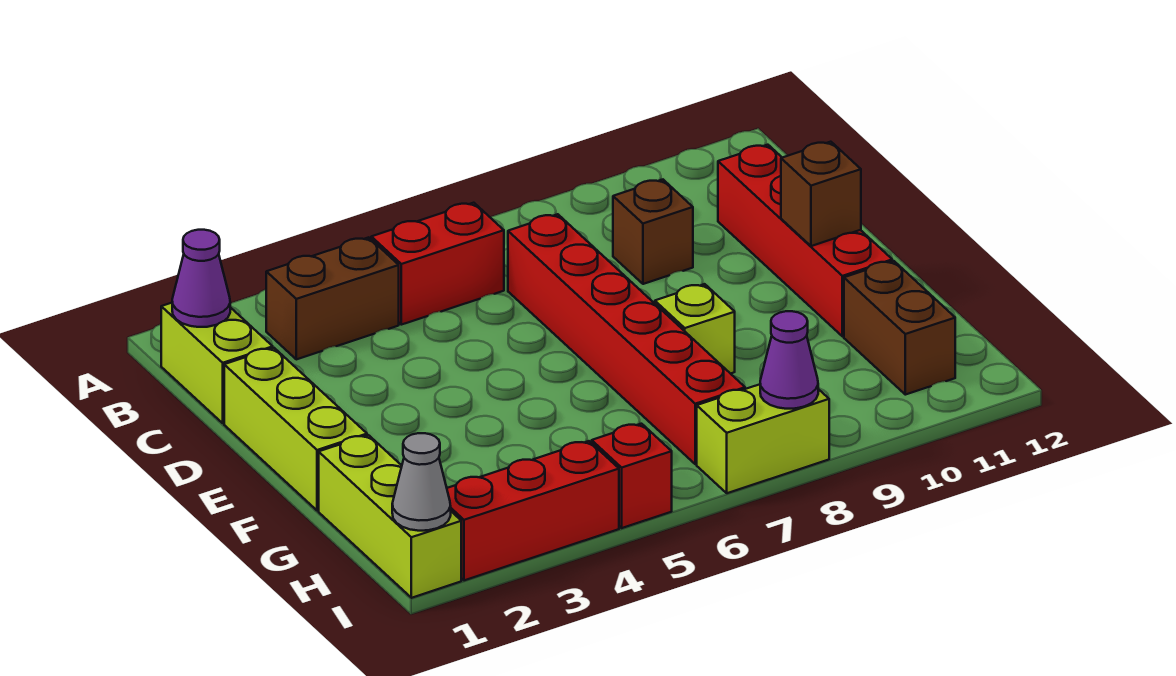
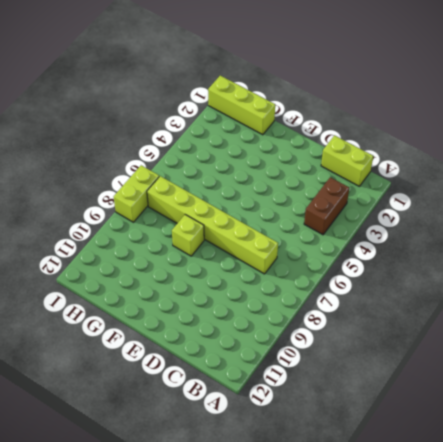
lime brick C7:H7 level 1 -> red brick C7:H7 level 1
none -> red brick B5:B6 level 1
none -> brown brick C9 level 1
none -> red brick C11:F11 level 1

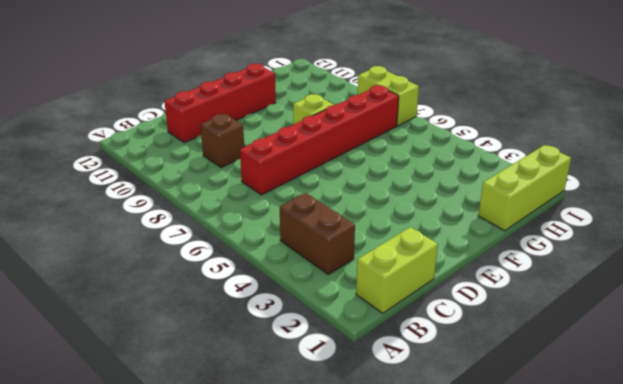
none -> red brick B5:B6 level 1
none -> lime brick D1:F1 level 1
none -> brown brick G11:H11 level 1

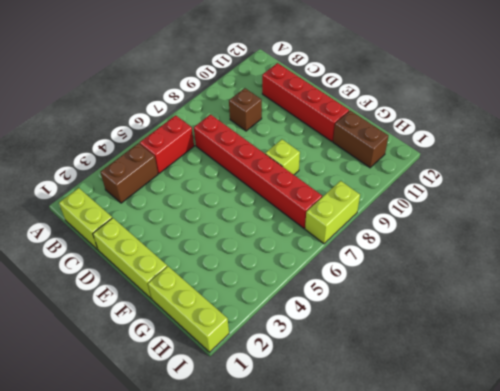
none -> red brick I2:I4 level 1
none -> red brick I5 level 1
none -> purple cone B1 level 2

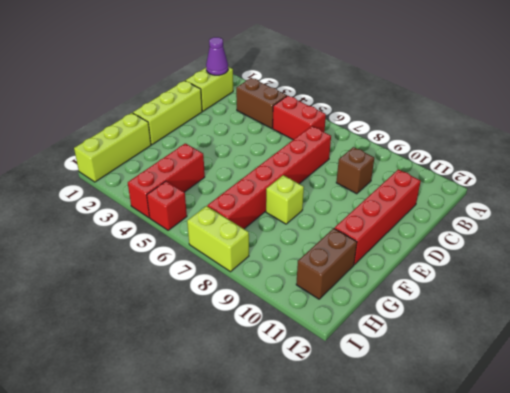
red brick G4:I4 level 1 -> red brick I2:I4 level 1
none -> brown brick E11 level 2
none -> grey cone I1 level 2
none -> purple cone I8 level 2

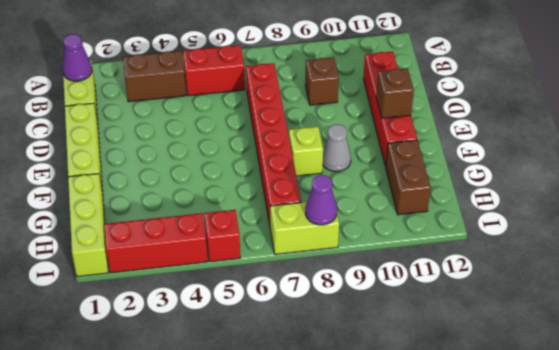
grey cone F9 level 1 -> grey cone I1 level 2

